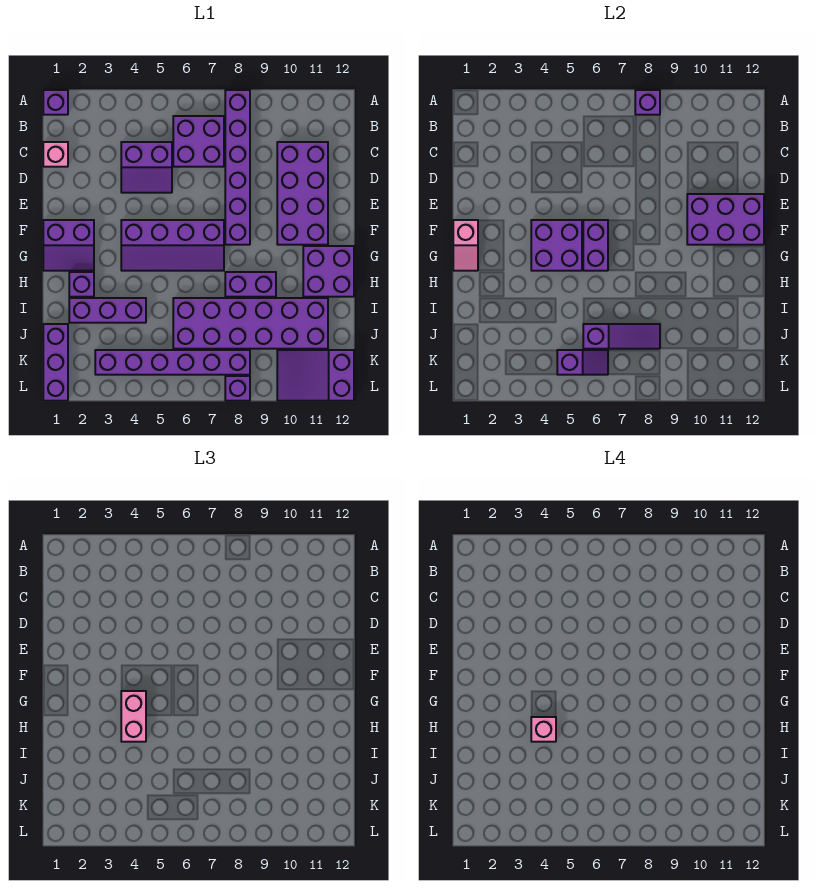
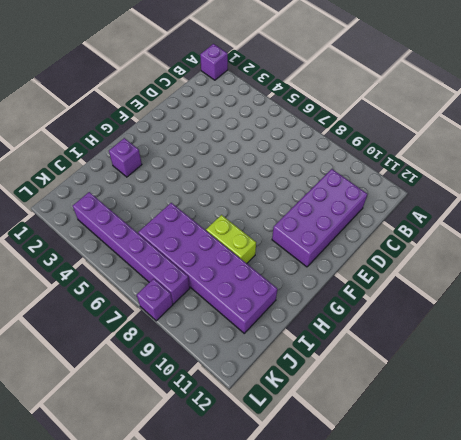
lime brick H8:H9 level 1 -> purple brick H8:H9 level 1
none -> purple brick A8:F8 level 1
none -> purple brick B6:C7 level 1
none -> pink brick C1 level 1

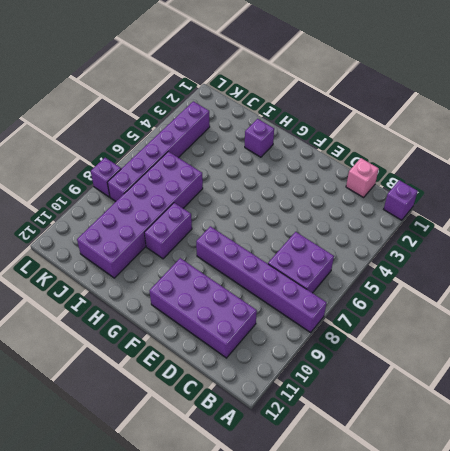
none -> purple slope C4:D5 level 1 top C
none -> purple slope F1:G2 level 1 top F
none -> purple slope F4:G7 level 1 top F

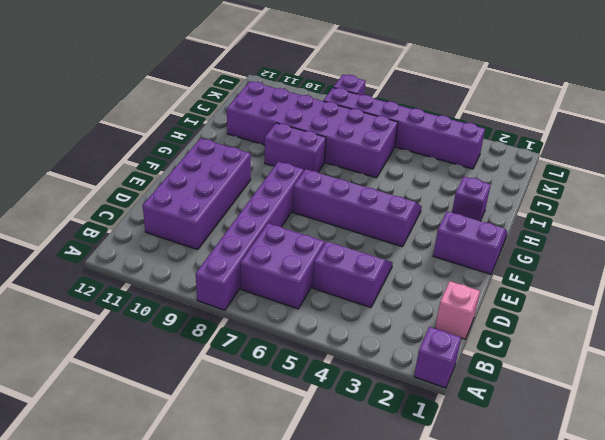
none -> purple brick G11:H12 level 1
none -> purple brick I2:I4 level 1
none -> purple brick J1:L1 level 1

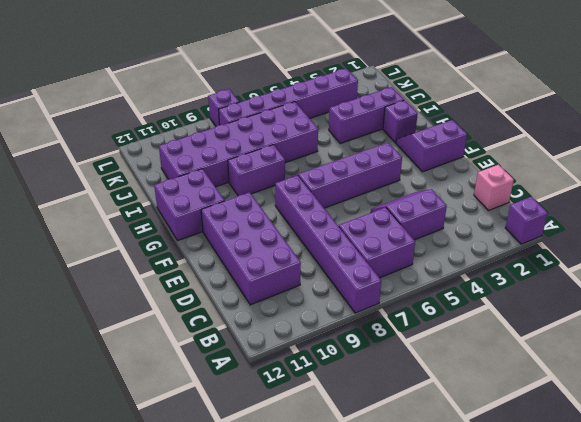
none -> purple brick J1:L1 level 1
none -> purple slope K10:L12 level 1 top 12
none -> purple brick A8 level 2

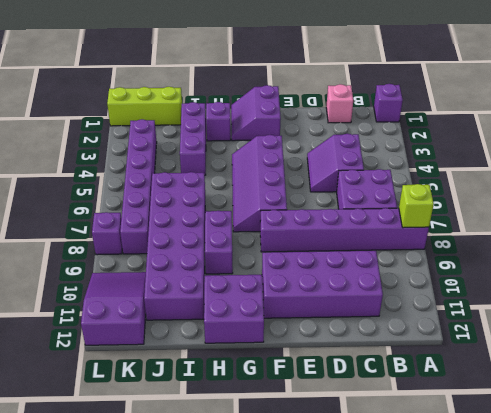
lime brick A8 level 2 -> purple brick A8 level 2
lime brick J1:L1 level 1 -> purple brick J1:L1 level 1
none -> purple brick E10:F12 level 2
none -> pink slope F1:G1 level 2 top F
none -> purple brick F4:G5 level 2

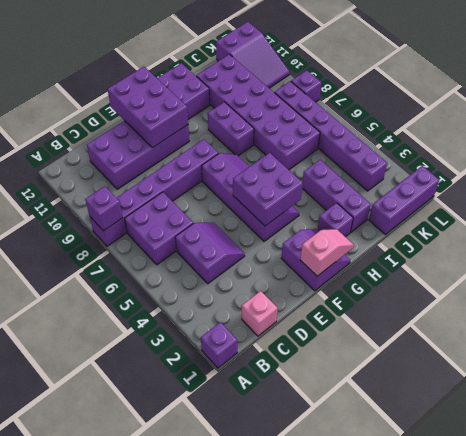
none -> purple brick F6:G6 level 2
none -> purple slope J6:J8 level 2 top 6
none -> purple slope K5:K6 level 2 top 5

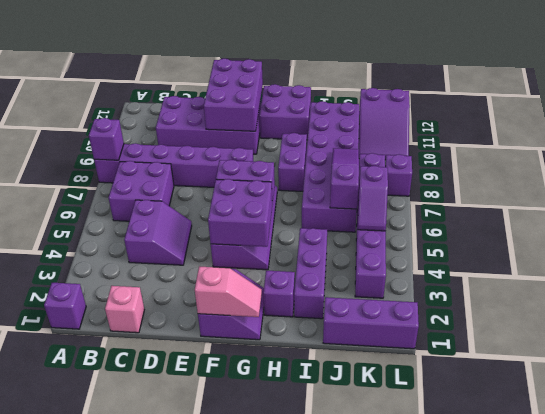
purple slope K5:K6 level 2 top 6 -> purple slope K5:K6 level 2 top 5
none -> pink brick G4:H4 level 3
none -> pink brick H4 level 4

